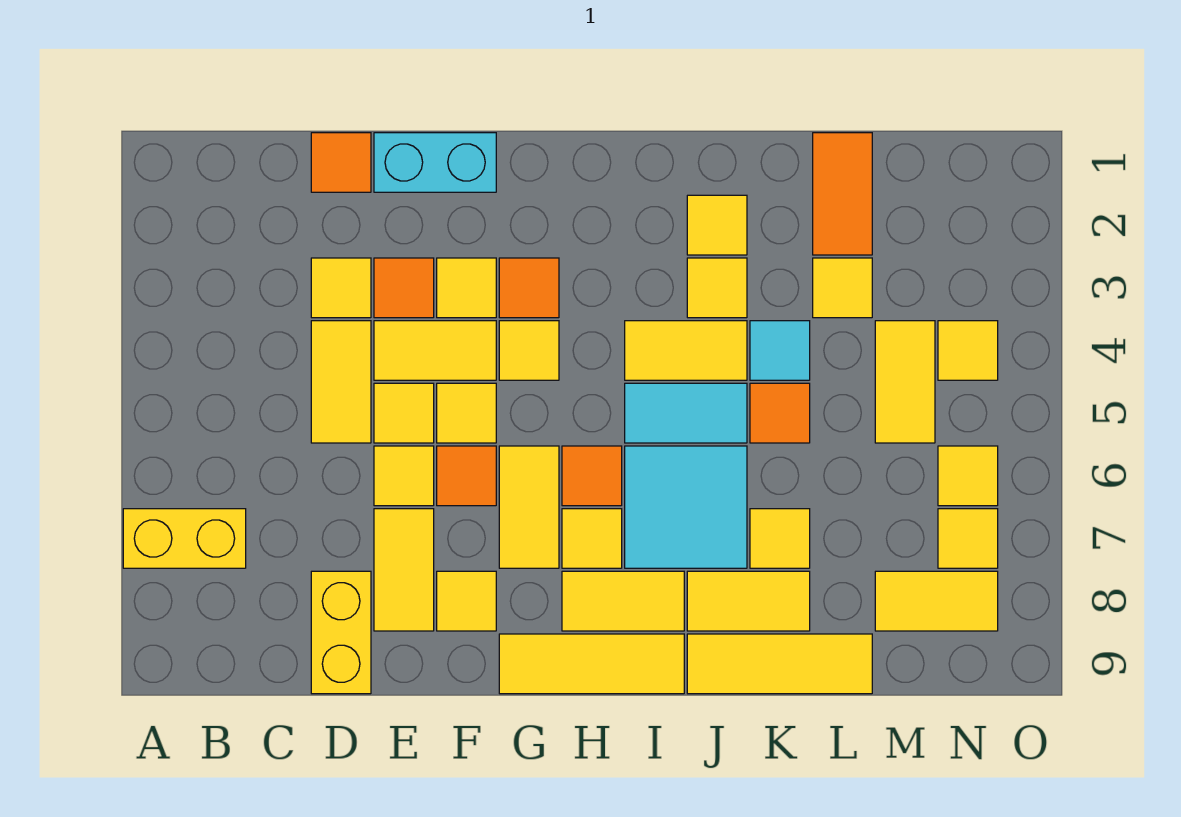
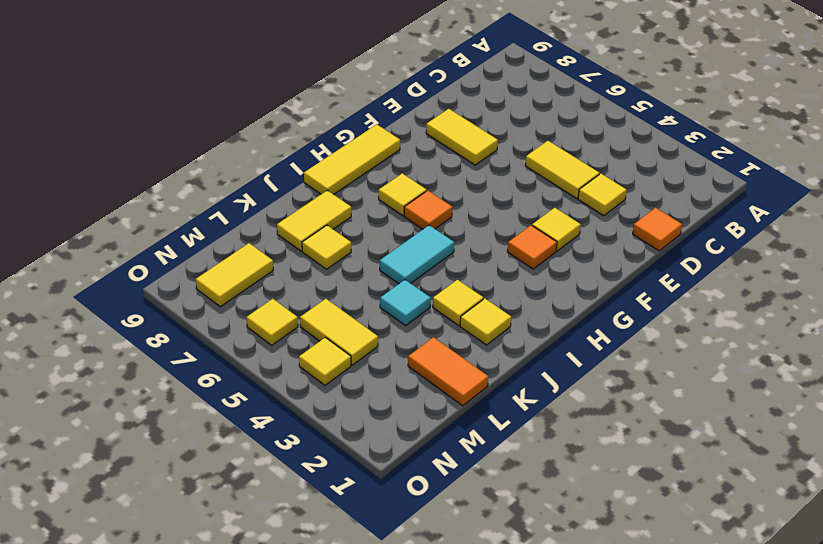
none -> yellow brick A7:B7 level 1
none -> yellow brick D8:D9 level 1
none -> cyan brick E1:F1 level 1
none -> orange tile E3 level 1

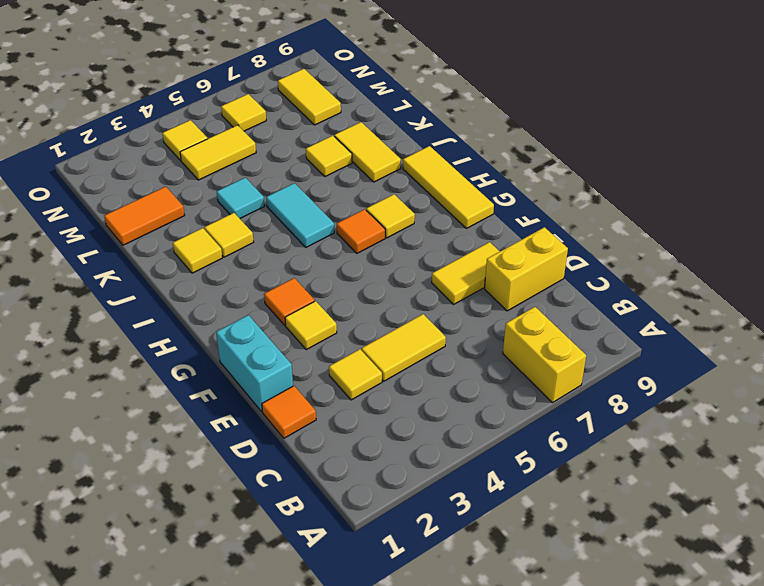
none -> orange tile E3 level 1
none -> yellow tile E4:F4 level 1
none -> yellow tile E5 level 1
none -> yellow tile E6 level 1

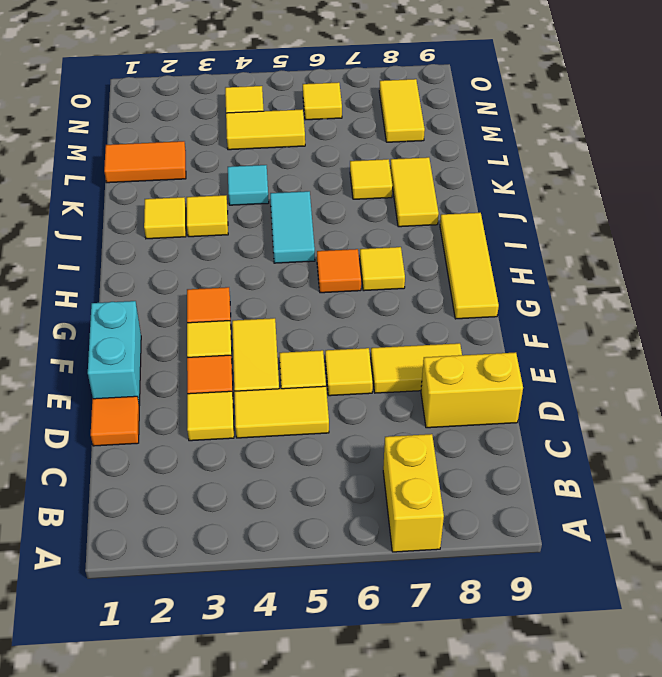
none -> yellow tile F5 level 1
none -> orange tile F6 level 1
none -> yellow tile F8 level 1
none -> yellow tile G4 level 1

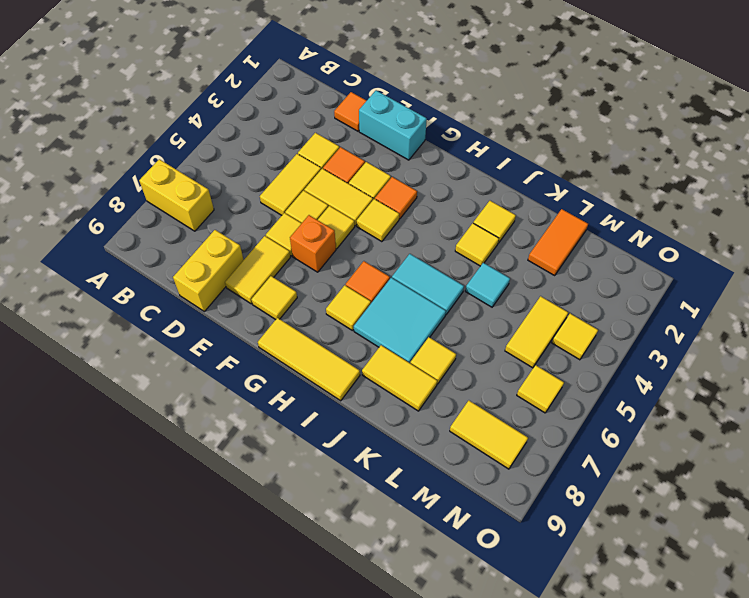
orange brick F6 level 1 -> orange tile F6 level 1
none -> yellow tile G6:G7 level 1
none -> yellow tile H8:I8 level 1
none -> yellow tile I4:J4 level 1
none -> yellow tile J9:L9 level 1

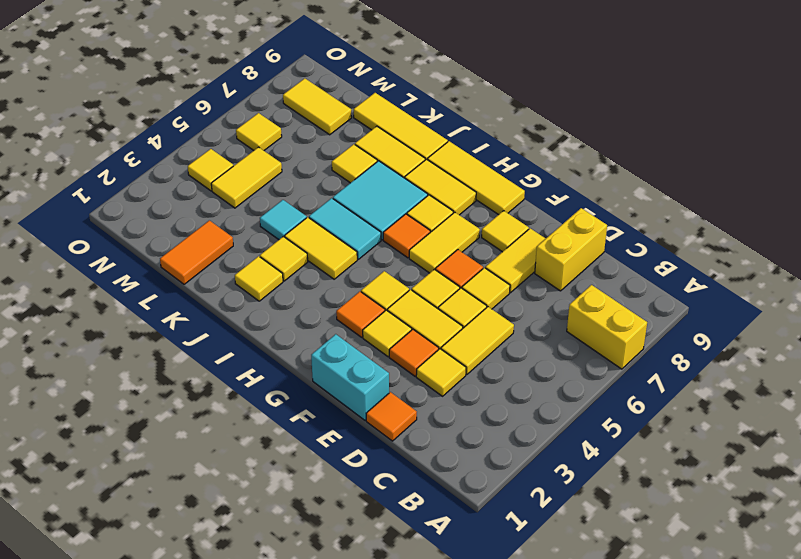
none -> orange tile K5 level 1
none -> yellow tile L3 level 1
none -> yellow tile N7 level 1

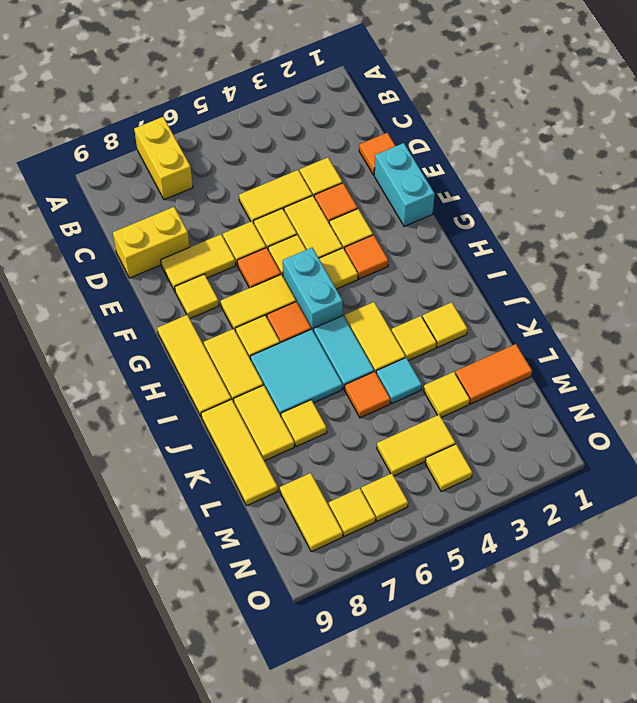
cyan brick G5:H5 level 1 -> none

